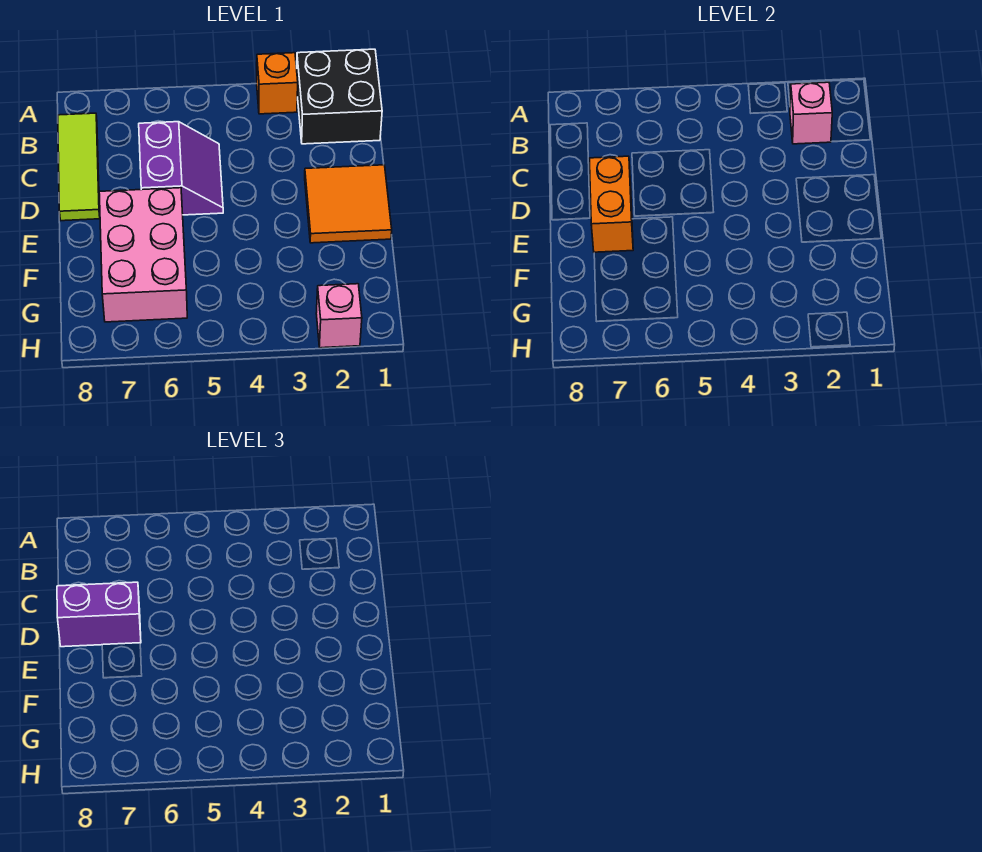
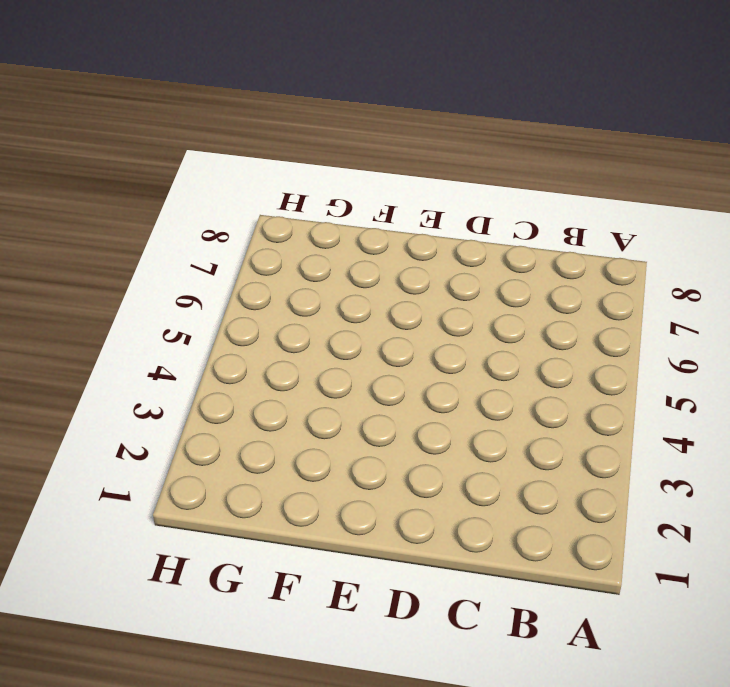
none -> black brick A1:B2 level 1
none -> orange brick A3 level 1

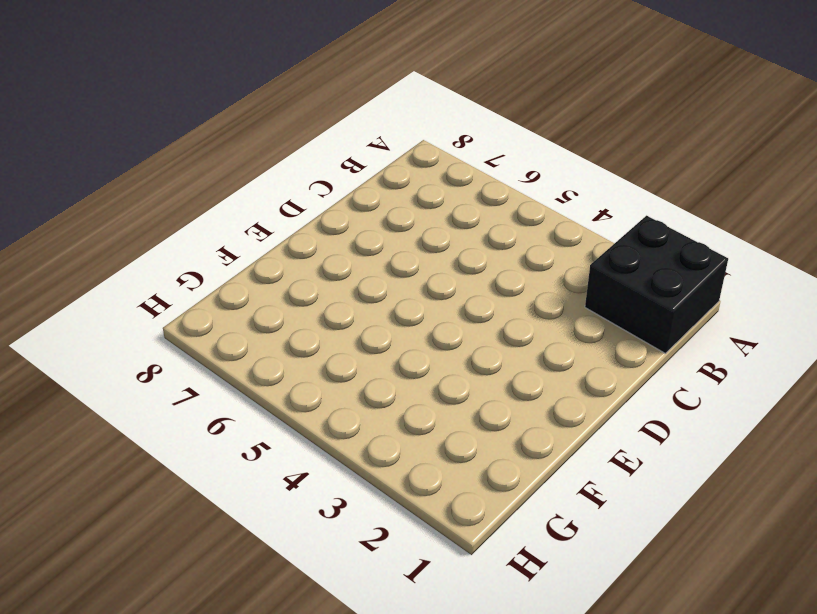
none -> orange brick A3 level 1
none -> lime tile B8:D8 level 1

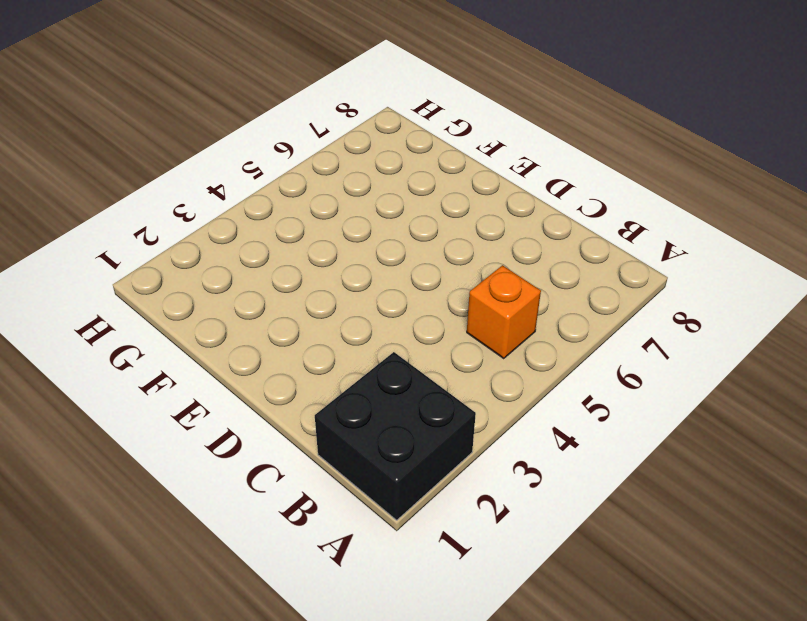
orange brick B5 level 1 -> orange brick A3 level 1
none -> lime tile B8:D8 level 1
none -> purple slope C5:D6 level 1 top 6

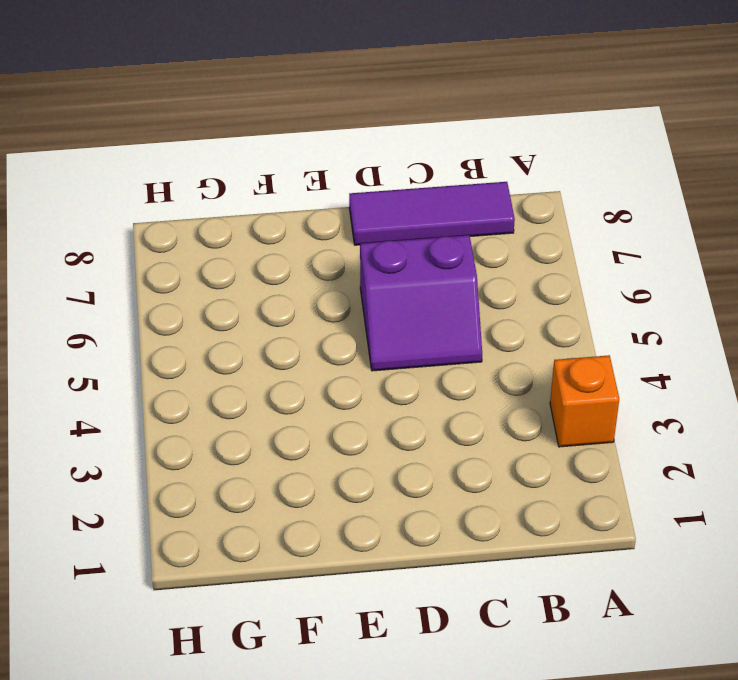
purple tile B8:D8 level 1 -> lime tile B8:D8 level 1
none -> black brick A1:B2 level 1
none -> orange tile D1:E2 level 1

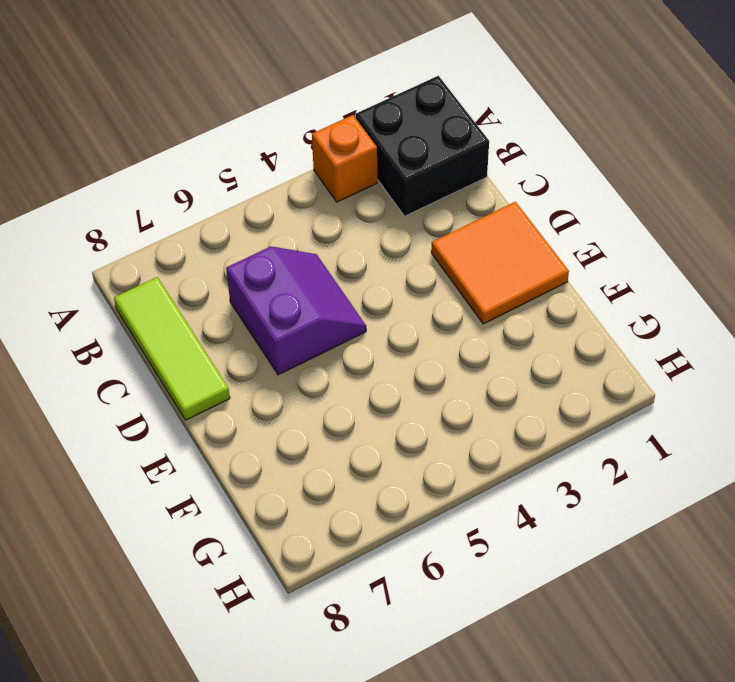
none -> pink brick E6:G7 level 1
none -> pink brick H2 level 1

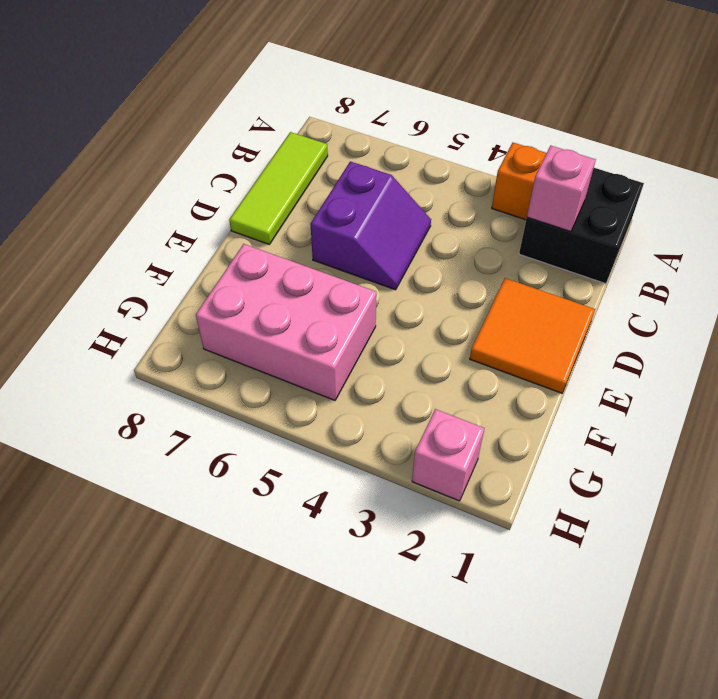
pink brick F5:G7 level 1 -> pink brick E6:G7 level 1
none -> orange brick D7:E7 level 2
none -> purple brick D7:D8 level 3

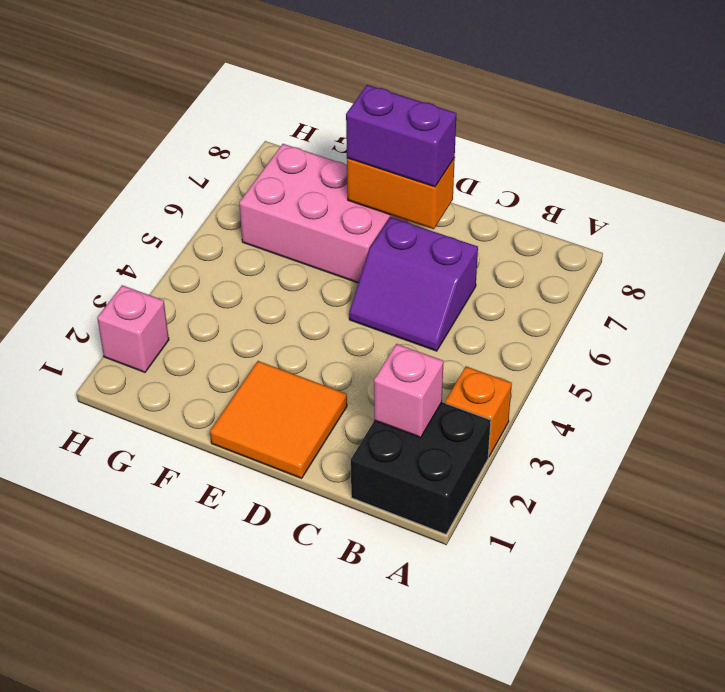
purple brick D7:E7 level 3 -> purple brick D7:D8 level 3
none -> lime tile B8:D8 level 1

